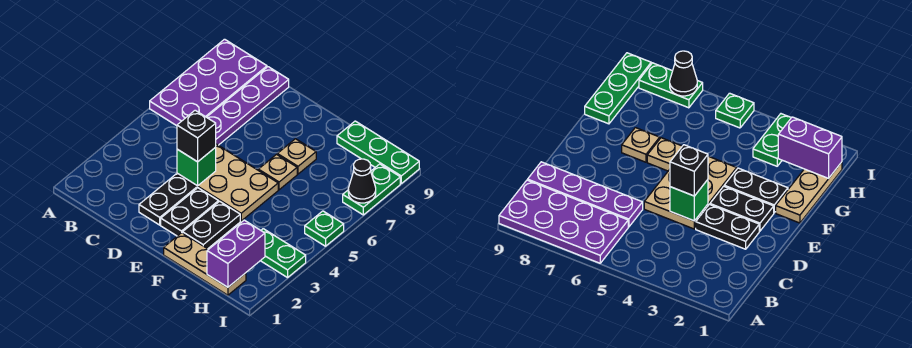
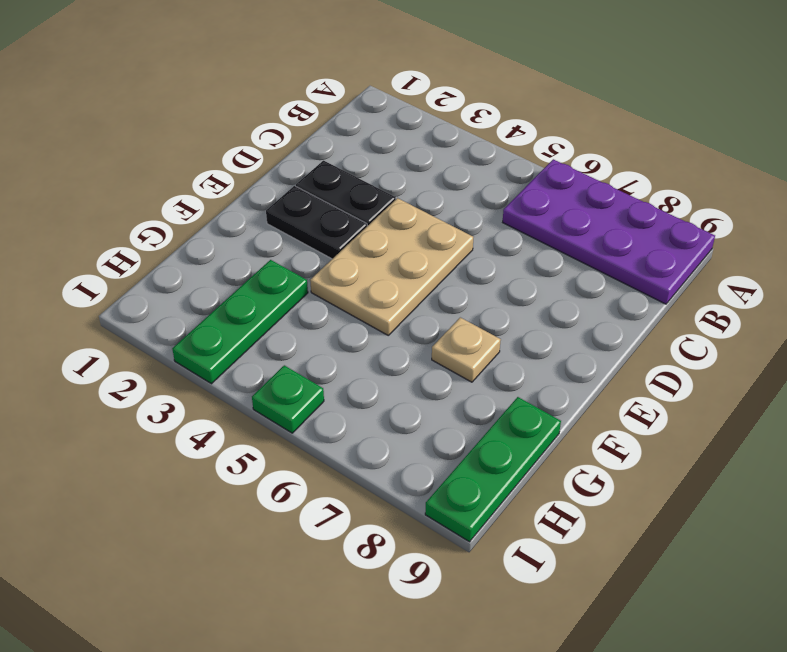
green plate G3:I3 level 1 -> green plate H3:I3 level 1
none -> purple plate C6:C9 level 1
none -> tan plate F1:H1 level 1
none -> black plate F2:F3 level 1

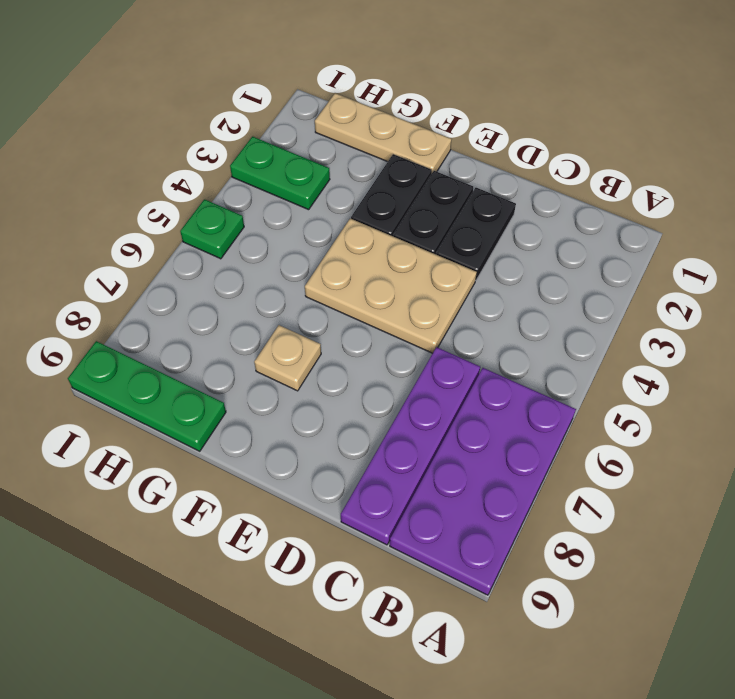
none -> tan plate F6 level 1
none -> green plate I7:I8 level 1
none -> green brick D4 level 2

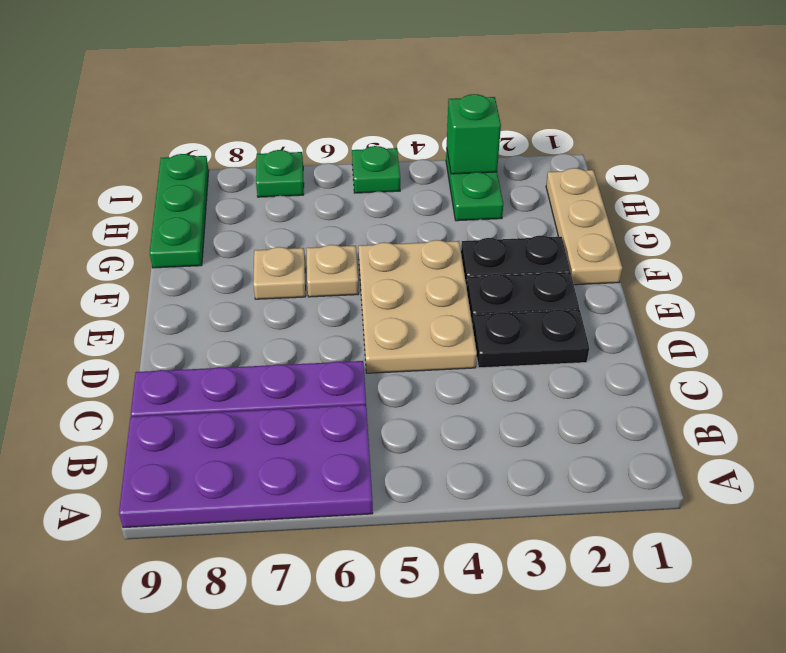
green brick I3 level 2 -> green brick D4 level 2
green plate I7 level 1 -> green plate I7:I8 level 1
none -> purple brick H1:H2 level 2
none -> black cone I7 level 2
none -> black brick D4 level 3

